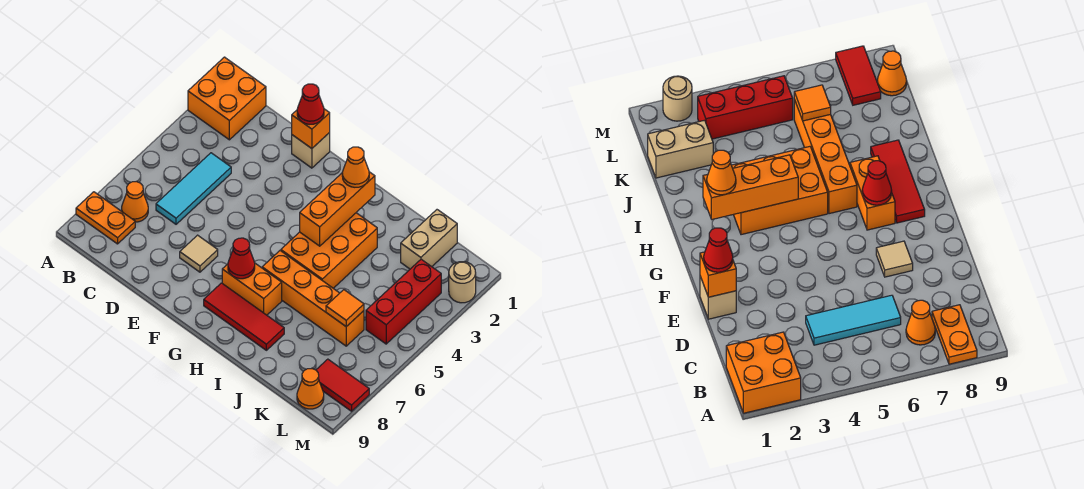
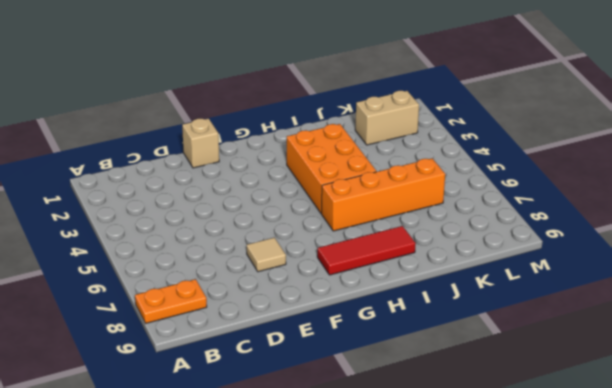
tan brick K2:L2 level 1 -> tan brick K1:K2 level 1
none -> orange brick A1:B2 level 1
none -> orange cone B7 level 1
none -> cyan tile C4:C6 level 1

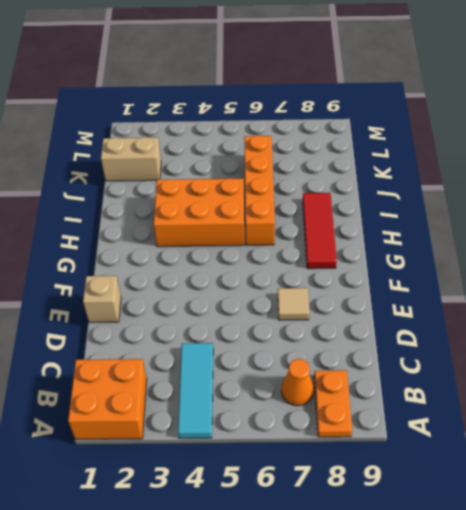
cyan tile A4:C4 level 1 -> cyan tile C4:C6 level 1
none -> orange brick G7:H7 level 1
none -> red brick L3:L5 level 1
none -> red tile L8:M8 level 1

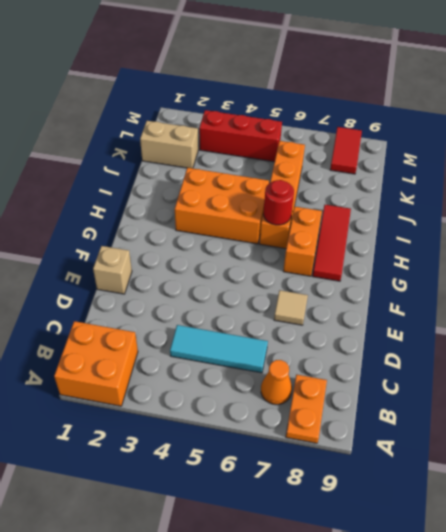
red round brick H6 level 2 -> none
none -> orange cone L9 level 1
none -> tan round brick M2 level 1
none -> orange brick E1 level 2

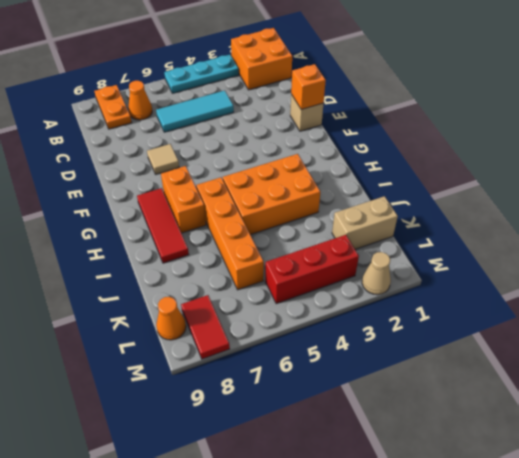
cyan plate A3:A5 level 1 -> none
tan cone M2 level 1 -> tan round brick M2 level 1
none -> red cone G7 level 2
none -> orange brick H2:H4 level 2
none -> orange tile K6 level 2

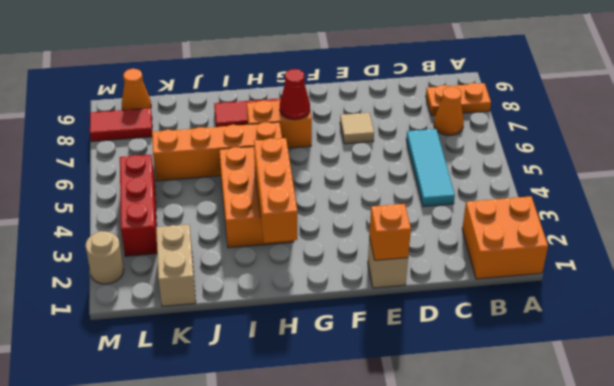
none -> orange tile K6 level 2
none -> red cone E1 level 3
none -> orange cone H2 level 3

